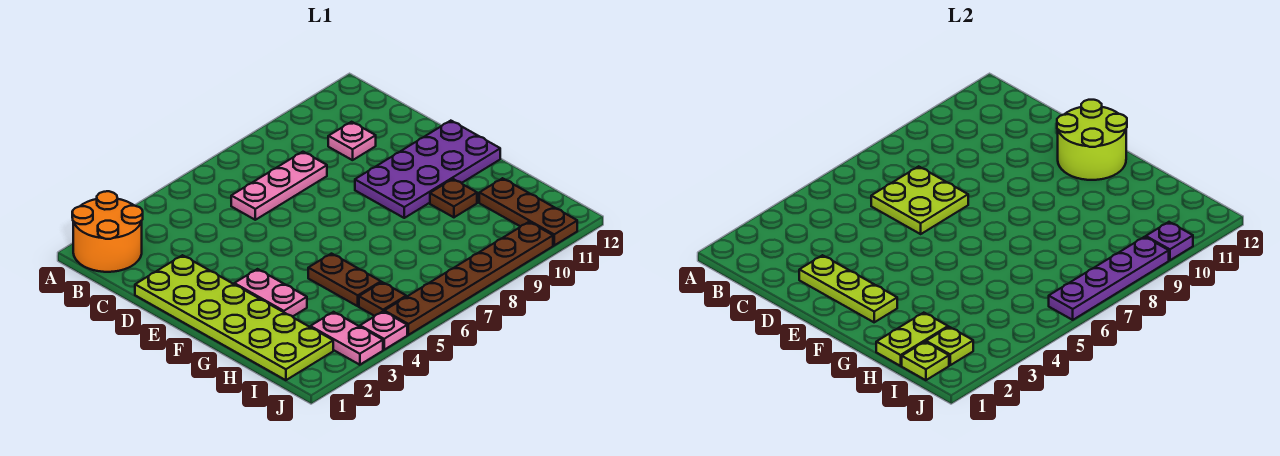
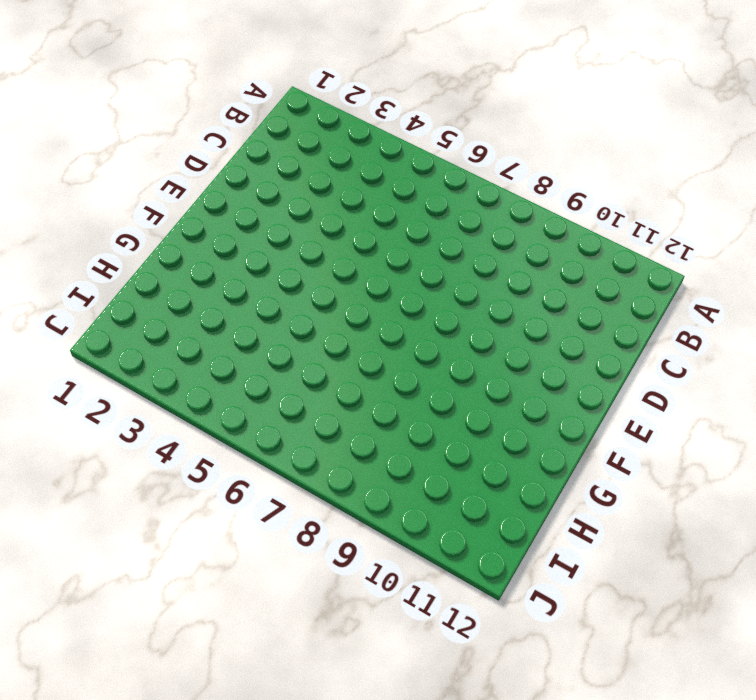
none -> orange round brick A1:B2 level 1
none -> pink plate C6:C8 level 1
none -> pink plate C10 level 1

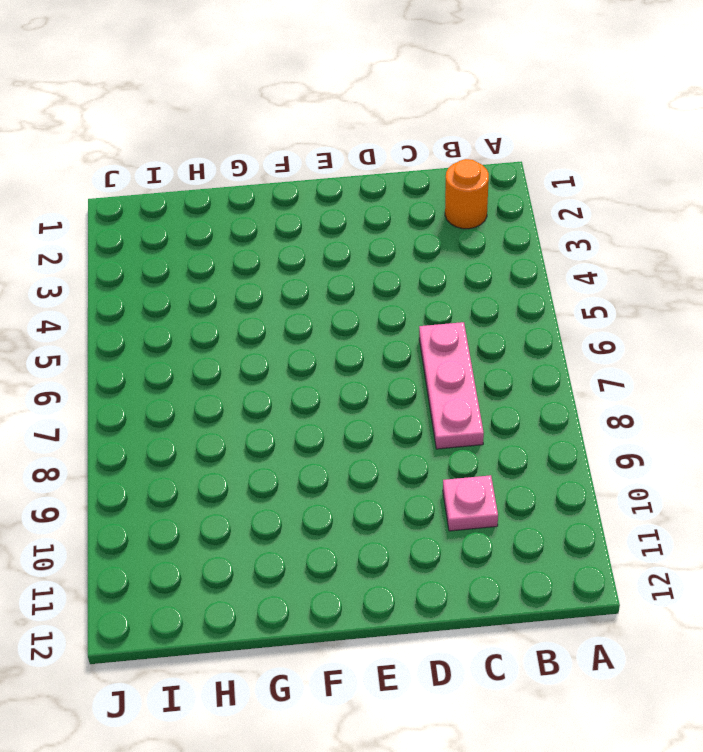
orange round brick B2 level 1 -> orange round brick A1:B2 level 1
none -> lime plate D1:I2 level 1
none -> purple plate E9:F12 level 1
none -> pink plate F3:G3 level 1

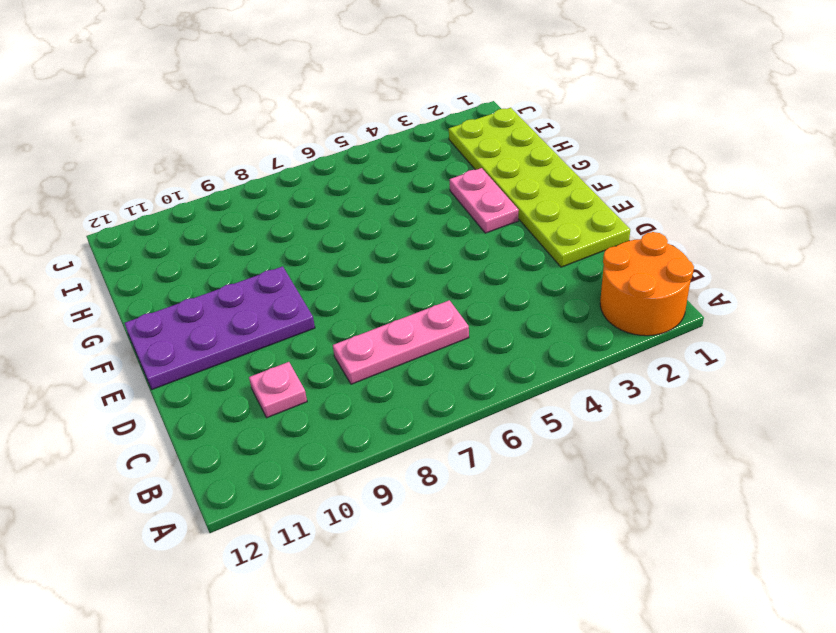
none -> brown plate G5:H5 level 1
none -> brown plate G10 level 1
none -> brown plate H11:J11 level 1

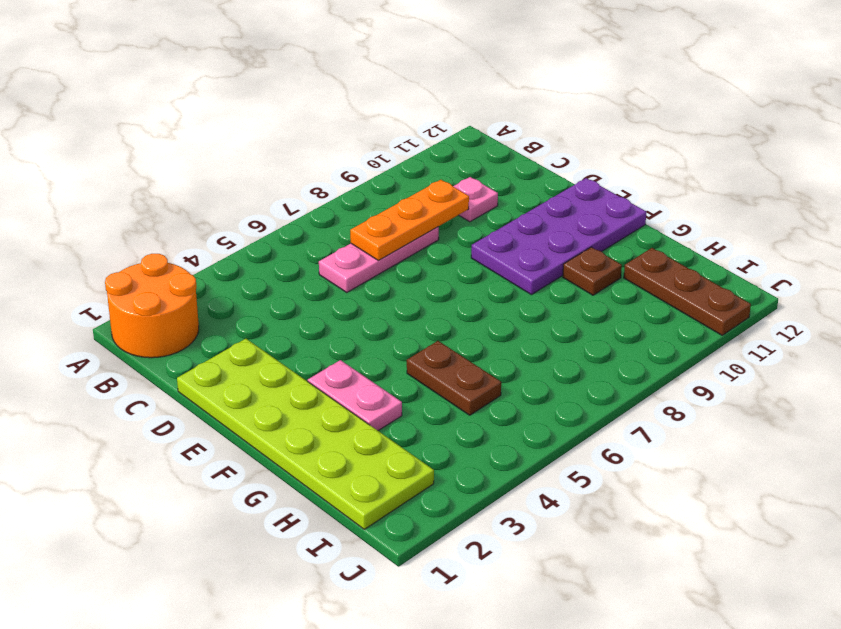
orange plate C7:C9 level 2 -> lime plate C6:D7 level 2
none -> pink plate I3:J3 level 1
none -> brown plate I5 level 1
none -> pink plate J4 level 1

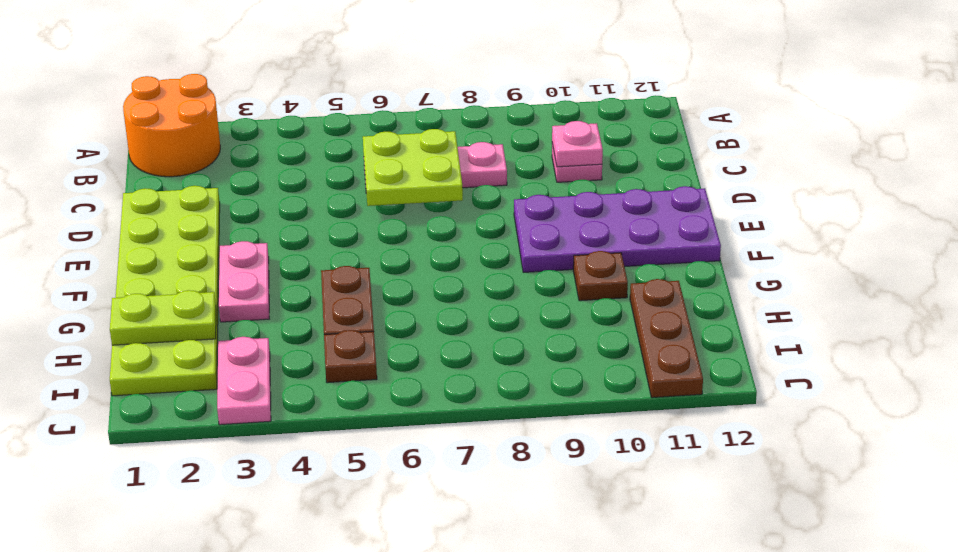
pink plate C10 level 2 -> pink plate J4 level 1
none -> brown plate J5:J10 level 1
none -> lime plate D2:F2 level 2
none -> lime round brick E11:F12 level 2

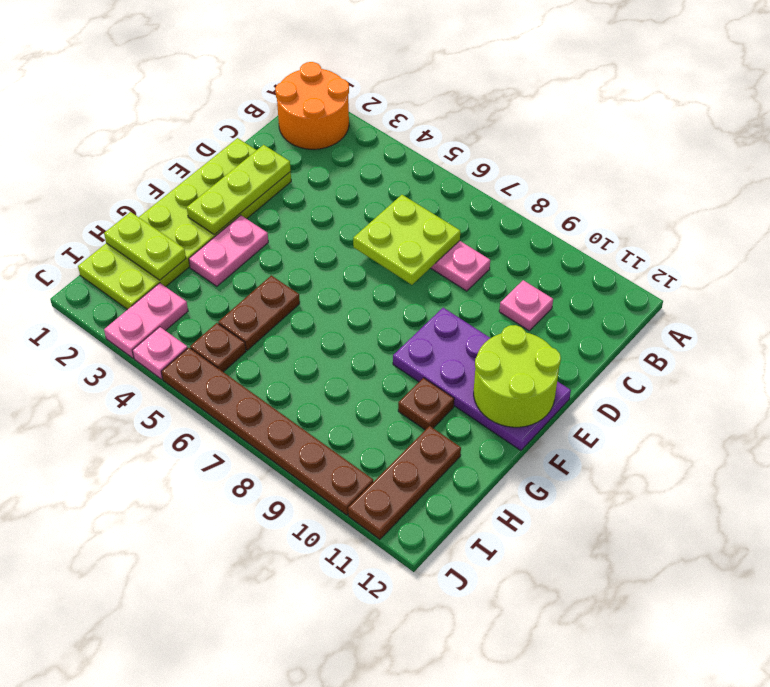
none -> lime plate I1 level 2
none -> lime plate I2 level 2
none -> purple plate J6:J9 level 2

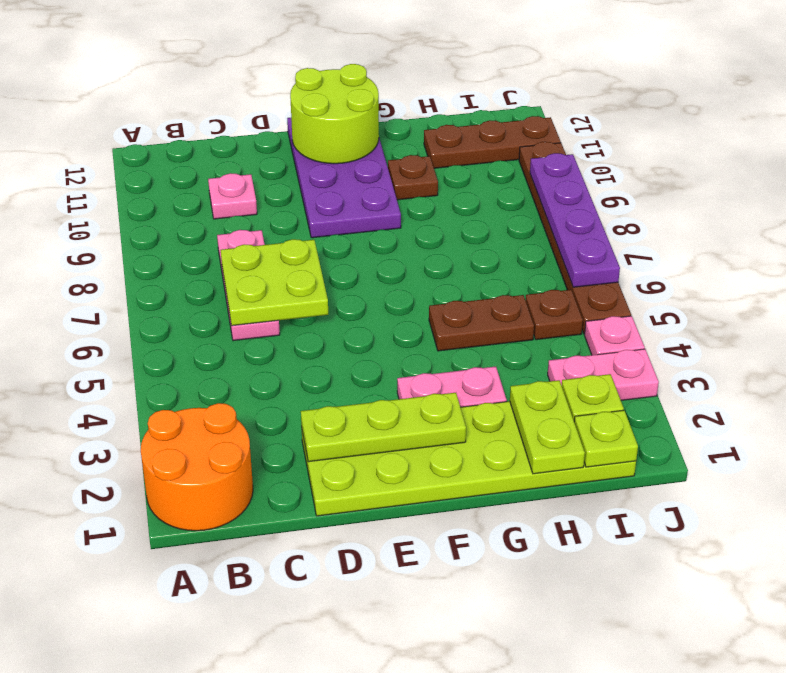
none -> purple plate J10 level 2

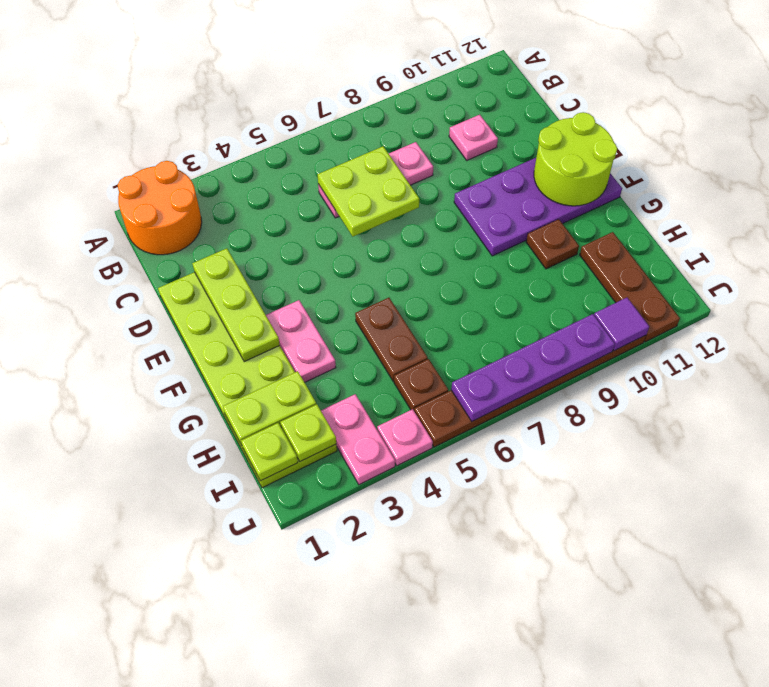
purple tile J10 level 2 -> purple plate J10 level 2

